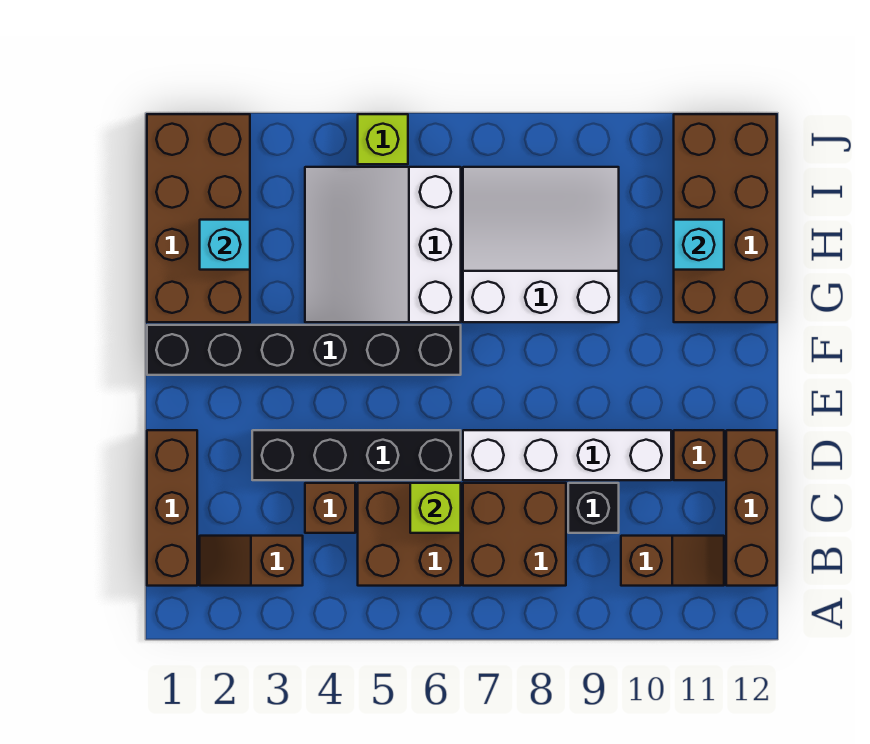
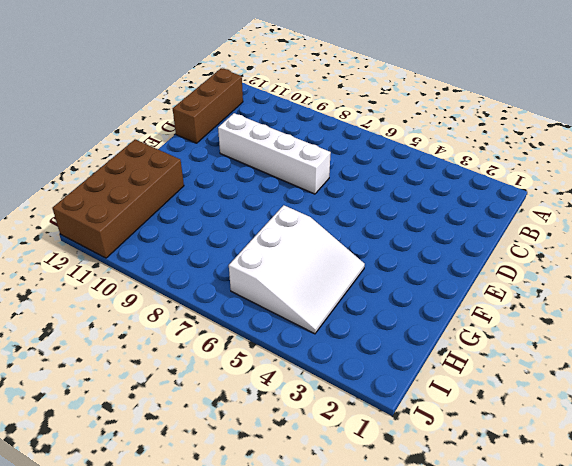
none -> brown brick B1:D1 level 1
none -> brown slope B2:B3 level 1 top 3
none -> brown brick B5:C6 level 1

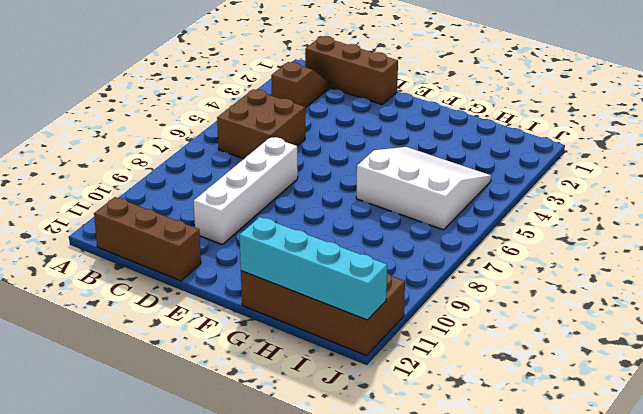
cyan brick G12:J12 level 2 -> none
none -> brown brick B7:C8 level 1
none -> brown slope B10:B11 level 1 top 10
none -> brown brick C4 level 1

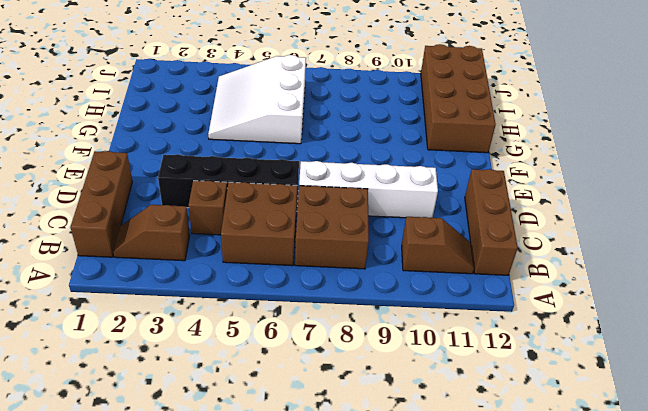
none -> black brick C9 level 1
none -> brown brick D11 level 1
none -> black brick F1:F6 level 1

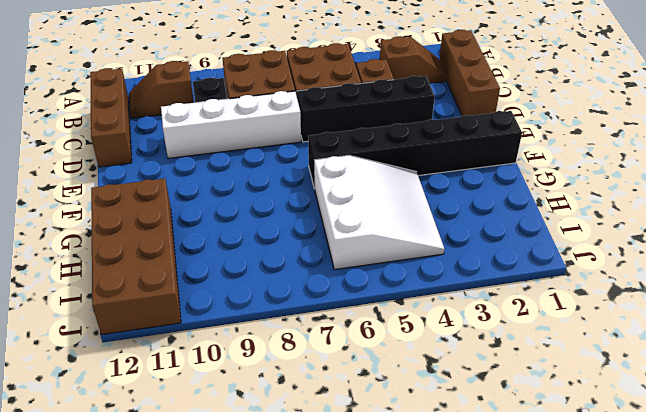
none -> brown brick D11 level 1
none -> brown brick G1:J2 level 1
none -> white slope G7:I9 level 1 top G

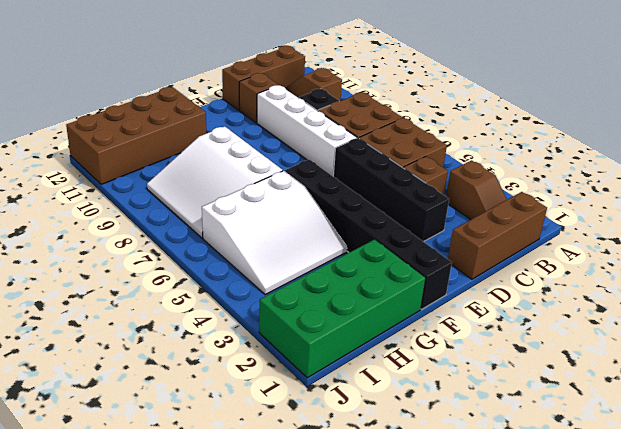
green brick G1:J2 level 1 -> brown brick G1:J2 level 1
none -> lime brick J5 level 1
none -> lime brick C6 level 2
none -> cyan brick H2 level 2

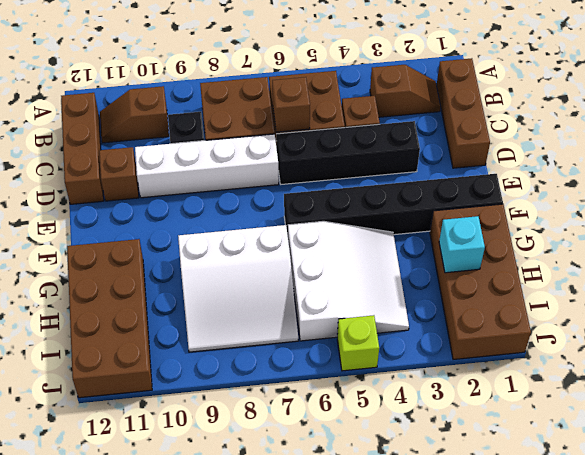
brown brick C6 level 2 -> lime brick C6 level 2
none -> cyan brick H11 level 2

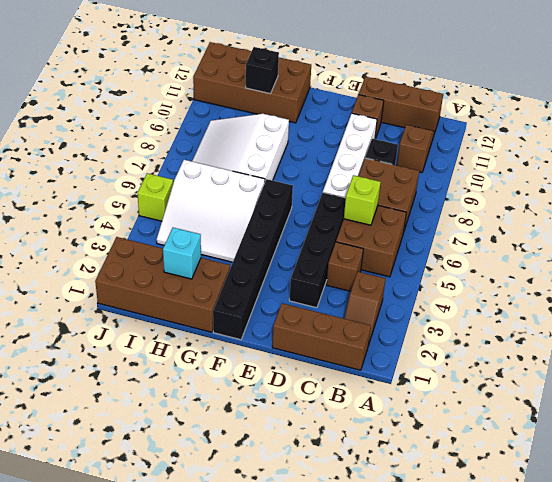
black brick H11 level 2 -> cyan brick H11 level 2

